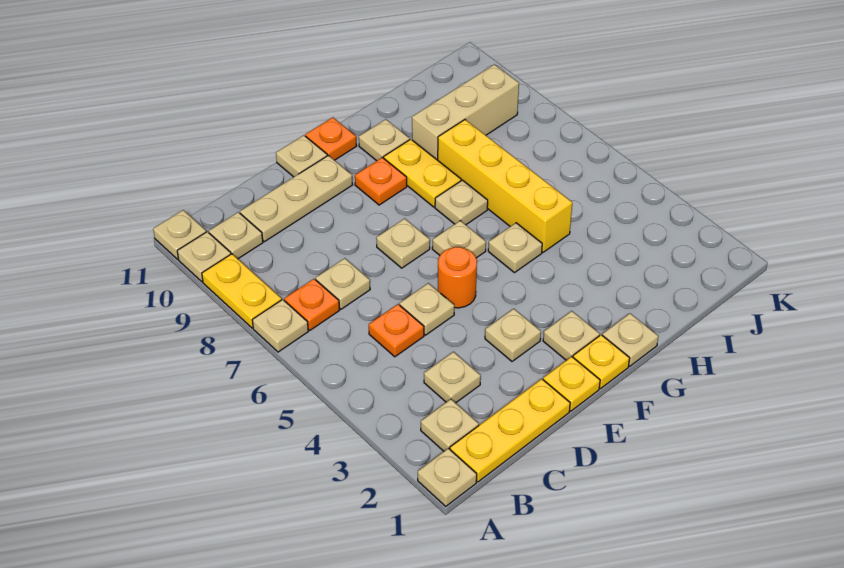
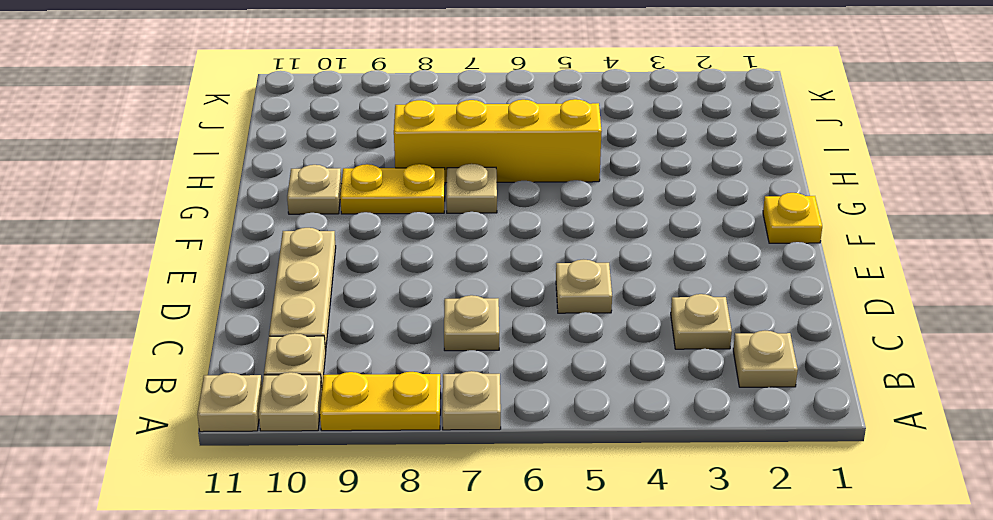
none -> tan plate A1 level 1
none -> yellow plate B1:D1 level 1
none -> orange plate B7 level 1
none -> orange plate C5 level 1

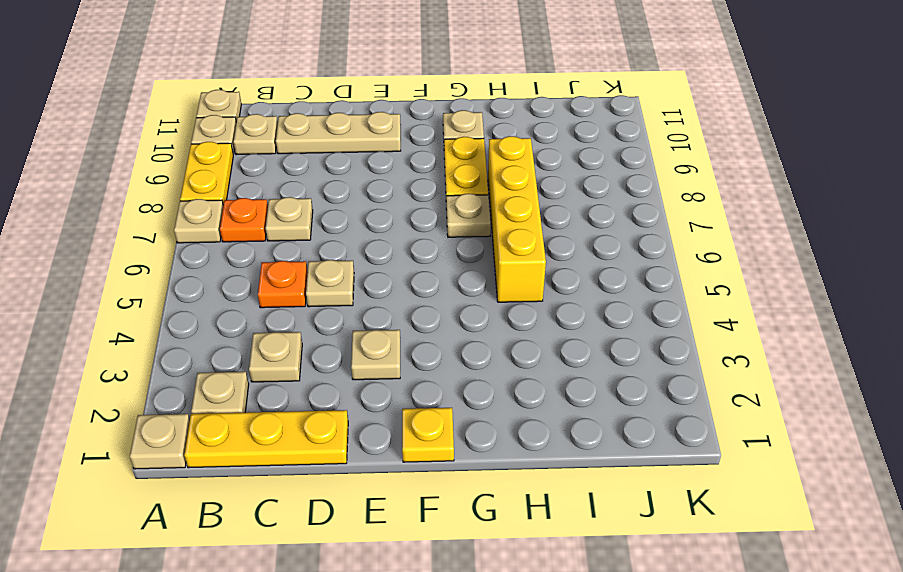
none -> yellow plate E1 level 1
none -> orange round brick E5 level 1
none -> tan plate E7 level 1
none -> tan plate E11 level 1

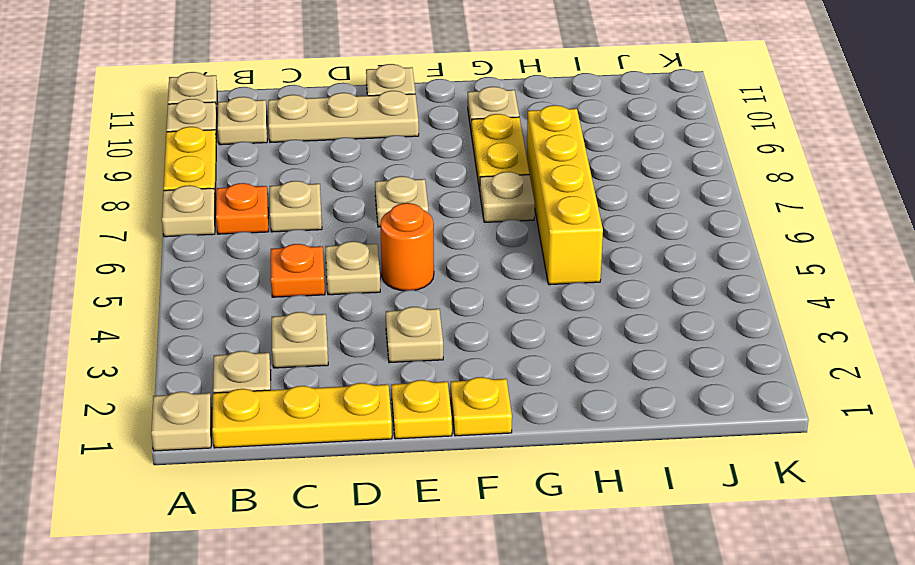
none -> tan plate F2 level 1
none -> tan plate F6 level 1
none -> orange plate F9 level 1
none -> orange plate F11 level 1

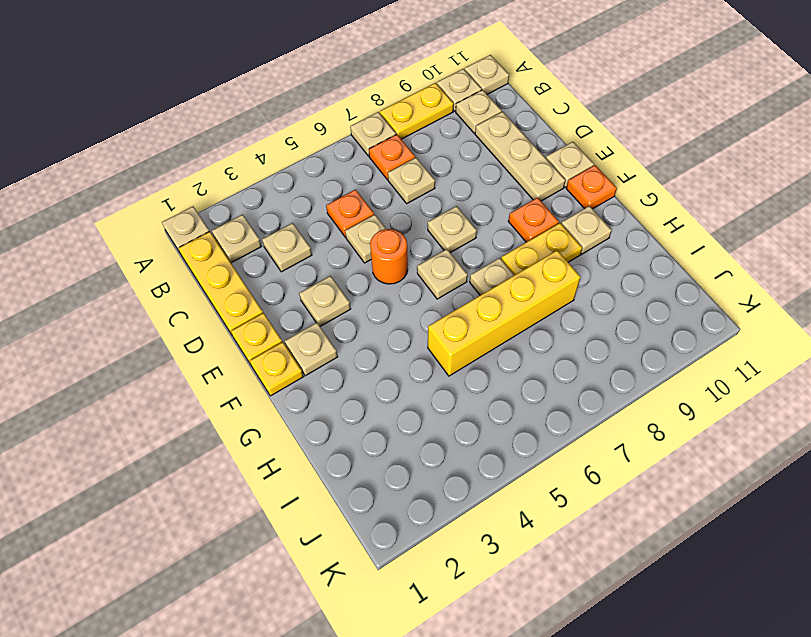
none -> tan plate G1 level 1
none -> tan plate G5 level 1
none -> tan brick H9:J9 level 1

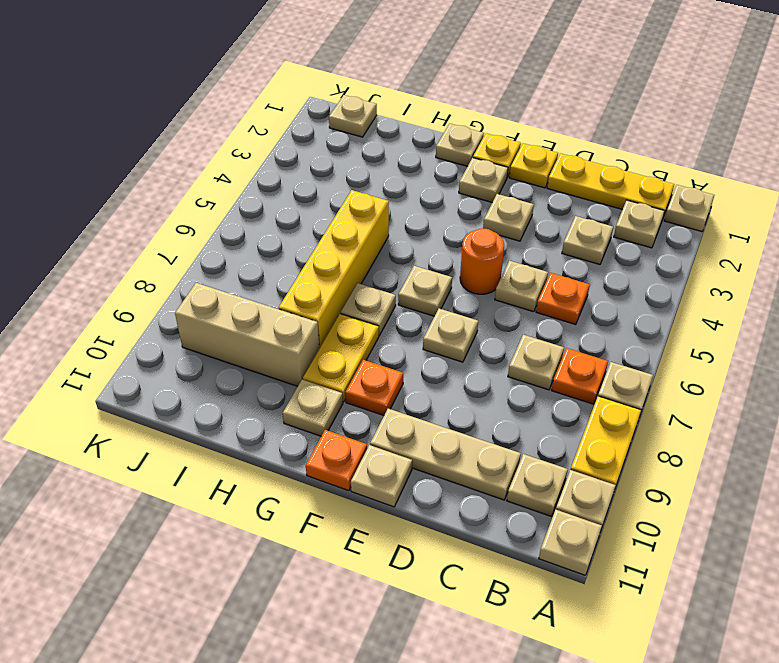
tan plate J1 level 1 -> tan plate G5 level 1

